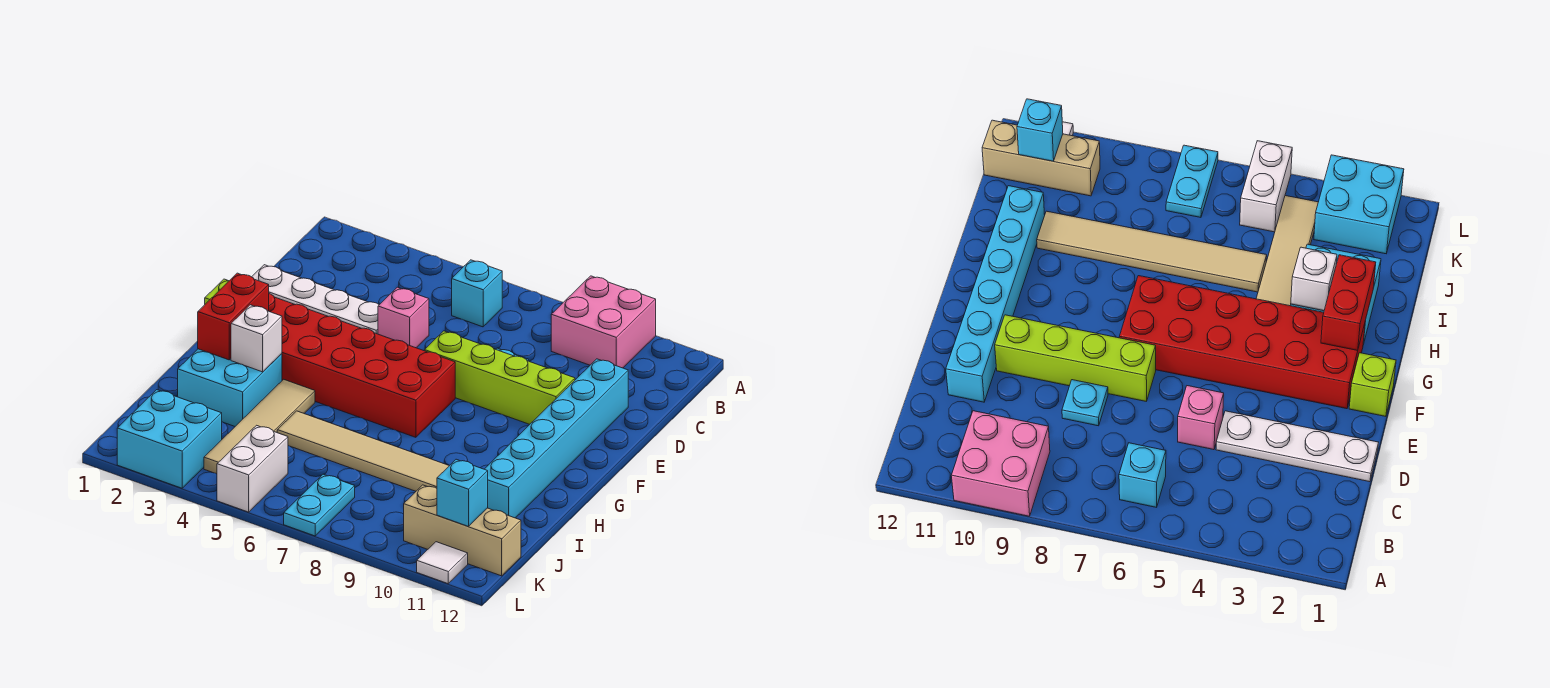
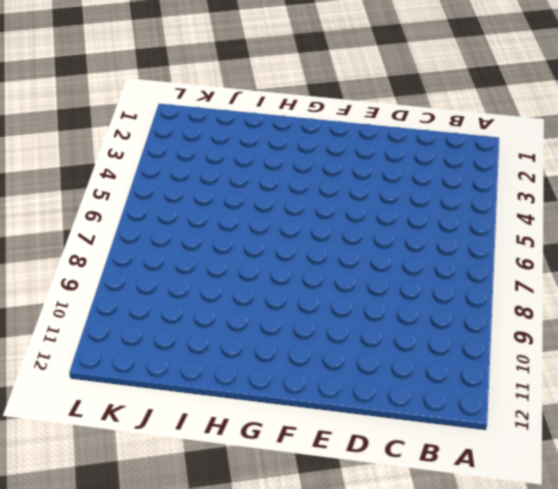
none -> pink brick A9:B10 level 1
none -> cyan brick B6 level 1
none -> white plate D1:D4 level 1

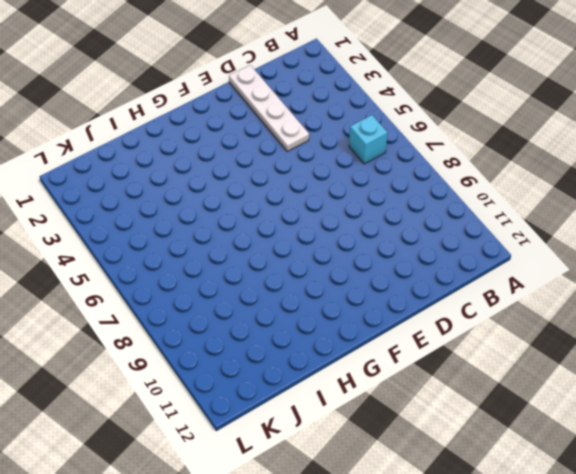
none -> pink brick A9:B10 level 1
none -> pink brick D5 level 1
none -> cyan plate D8 level 1

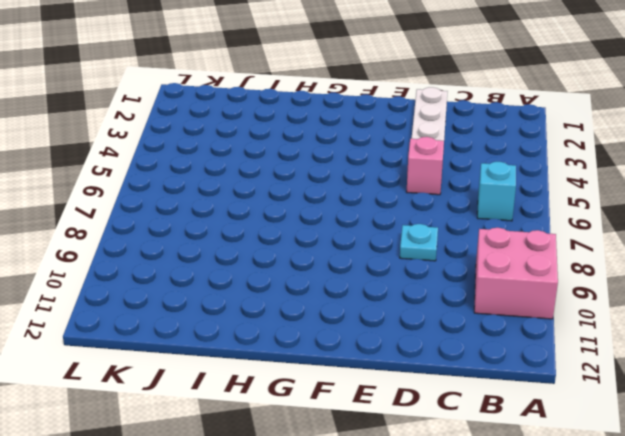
none -> cyan brick D11:I11 level 1
none -> lime brick E7:E10 level 1
none -> lime brick F1 level 1

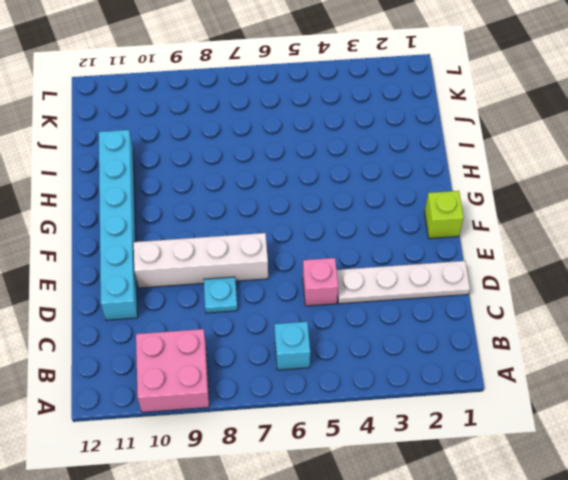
white brick E7:E10 level 1 -> lime brick E7:E10 level 1
none -> red brick F2:G7 level 1
none -> cyan brick H2:I3 level 1
none -> tan tile H4:K4 level 1

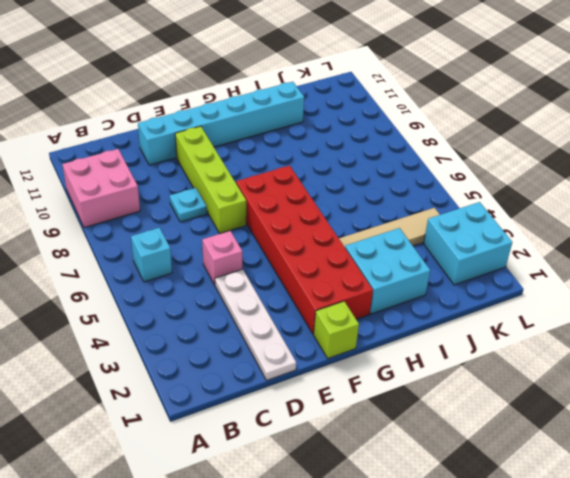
none -> tan tile I5:I10 level 1
none -> white brick K5:L5 level 1
none -> cyan plate K7:L7 level 1

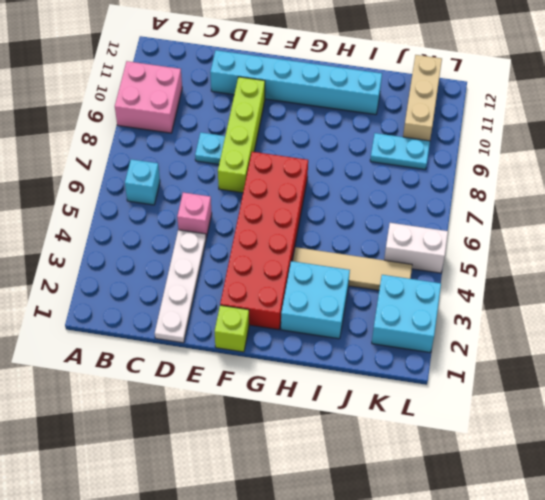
cyan plate J9:K9 level 1 -> cyan plate K7:L7 level 1
none -> tan tile I5:I10 level 1
none -> white tile L11 level 1
none -> red brick G2:H2 level 2

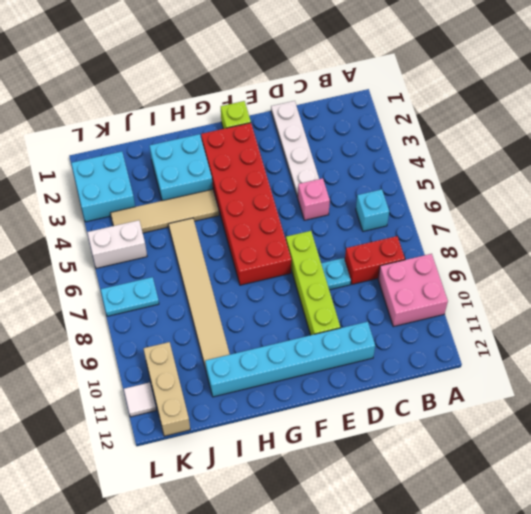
red brick B8:C8 level 1 -> red brick G2:H2 level 2
none -> white brick H3 level 2
none -> cyan brick K11 level 2

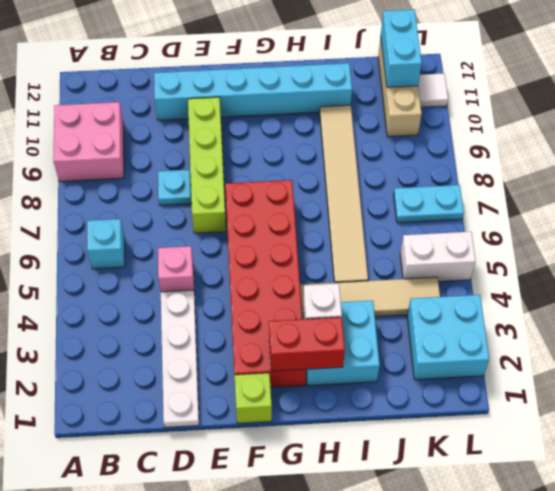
cyan brick K11:K12 level 2 -> cyan brick K11 level 2

